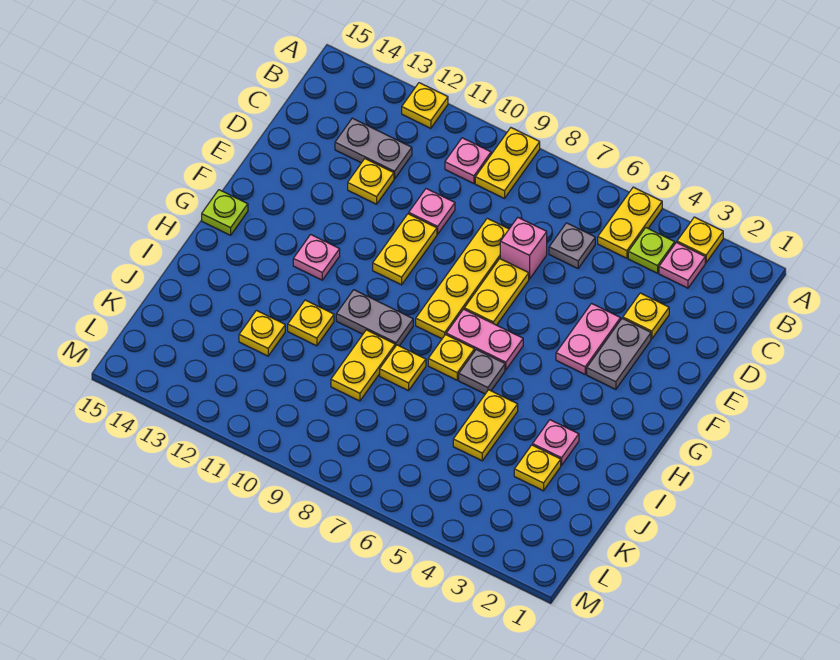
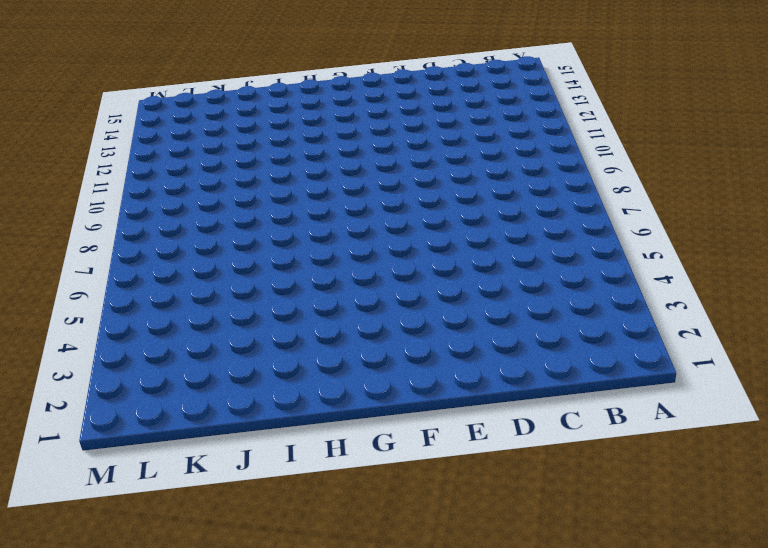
none -> yellow plate A3 level 1
none -> yellow plate A5:B5 level 1
none -> yellow plate A9:B9 level 1
none -> yellow plate A12 level 1

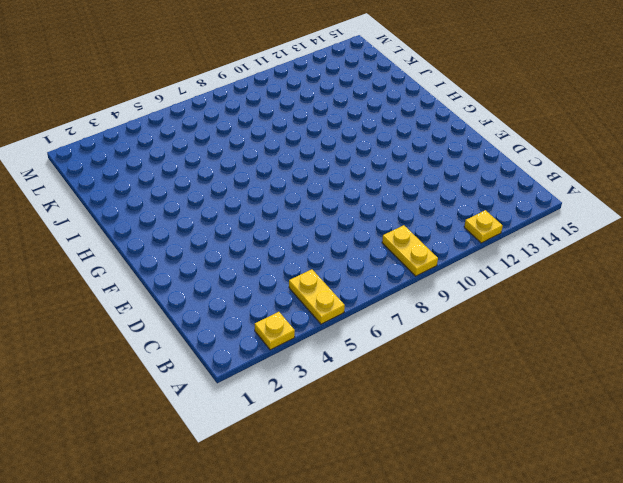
none -> pink plate B3 level 1
none -> lime plate B4 level 1
none -> pink plate B10 level 1
none -> grey plate C6 level 1

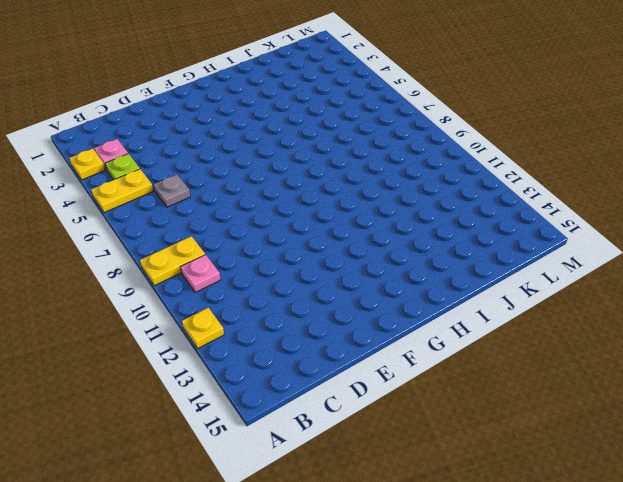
none -> grey plate C12:C13 level 1
none -> yellow plate D3 level 1
none -> pink brick D7 level 1
none -> yellow plate D8:G8 level 1

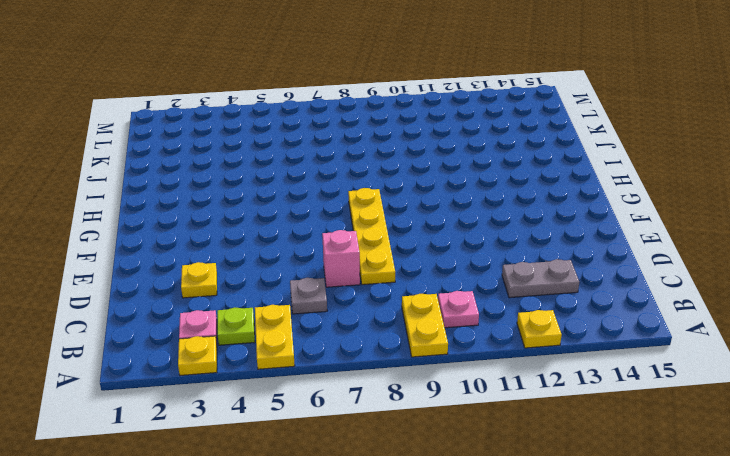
none -> pink plate D10 level 1
none -> yellow plate D12 level 1
none -> grey plate E3:F3 level 1
none -> pink plate E4:F4 level 1

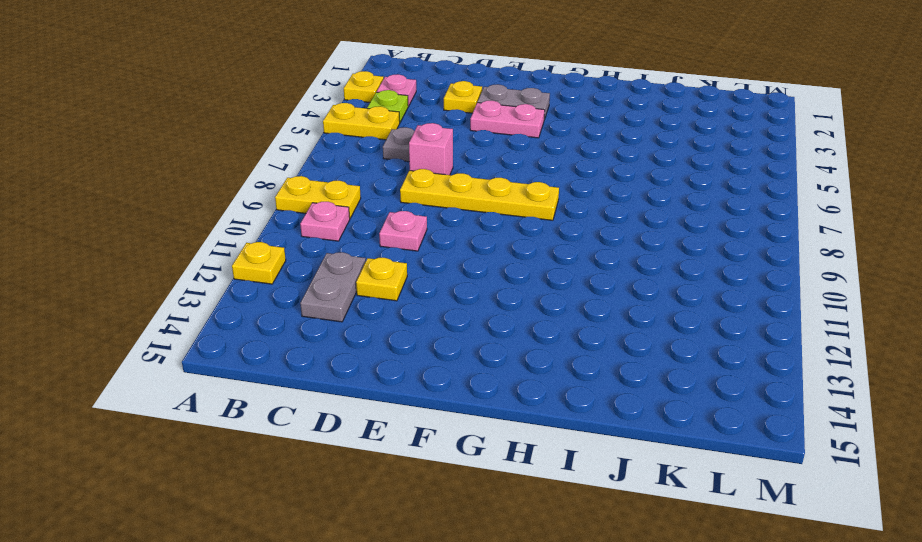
none -> yellow plate E7:F7 level 1
none -> yellow plate E10:F10 level 1
none -> pink plate G6:G7 level 1
none -> pink plate G12 level 1

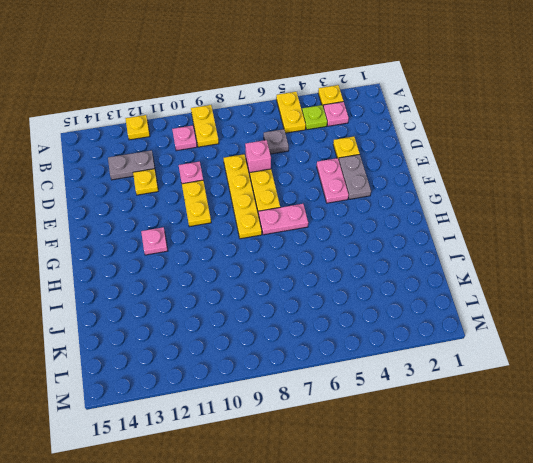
none -> lime plate G15 level 1
none -> grey plate H6 level 1
none -> yellow plate H7 level 1
none -> grey plate H9:H10 level 1

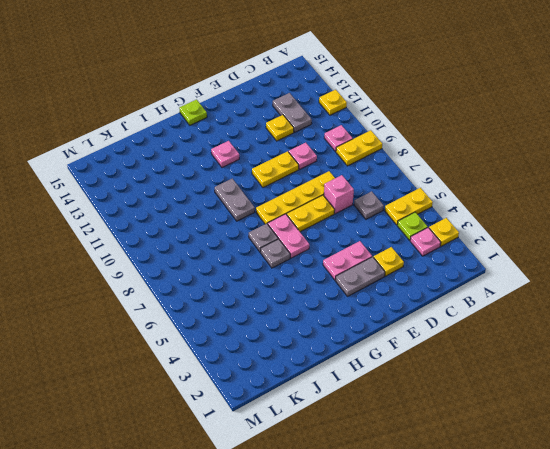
grey plate H7 level 1 -> yellow plate H7 level 1
none -> pink plate I3 level 1
none -> yellow plate I5:J5 level 1
none -> yellow plate I8 level 1
none -> yellow plate I9:J9 level 1

